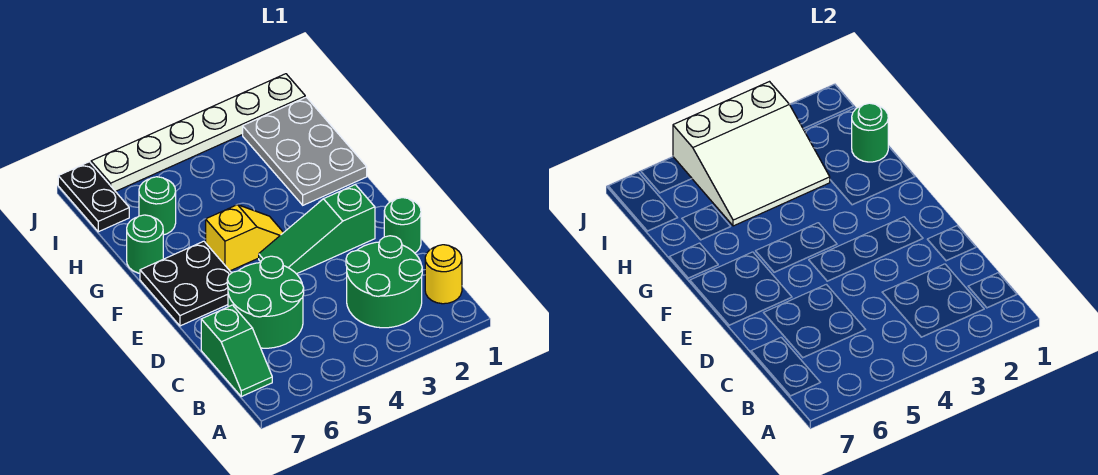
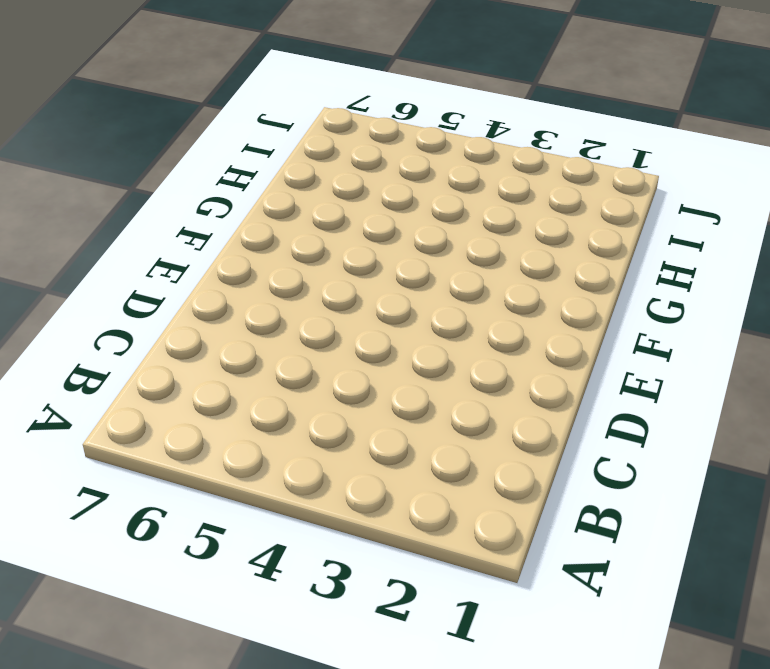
none -> yellow round brick B1 level 1
none -> green round brick B2:C3 level 1
none -> green slope B7:C7 level 1 top C

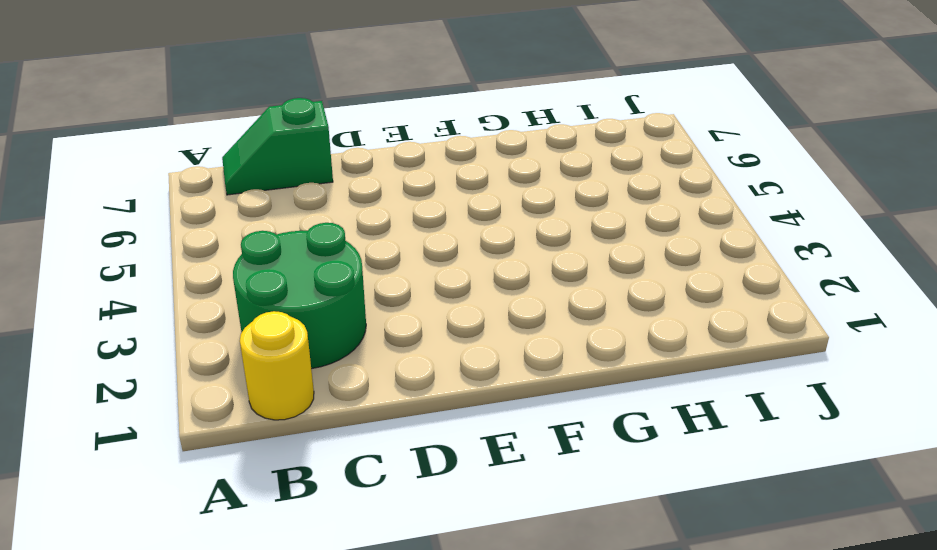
none -> green round brick C5:D6 level 1
none -> green round brick D1 level 1
none -> green slope E2:E4 level 1 top 2

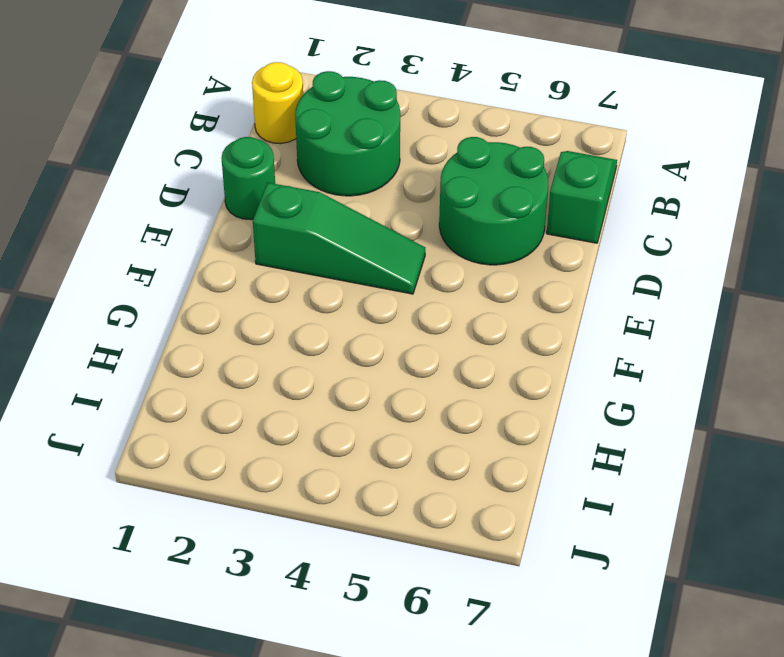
none -> black plate E6:F7 level 1
none -> yellow slope F4:F5 level 1 top 5
none -> grey plate G1:I2 level 1

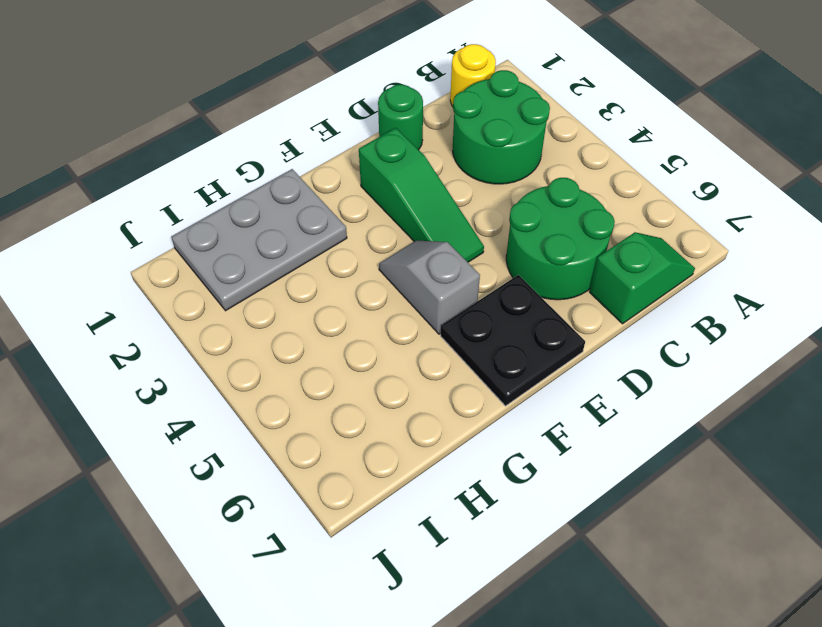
grey slope F4:F5 level 1 top 5 -> yellow slope F4:F5 level 1 top 5
none -> green round brick G7 level 1
none -> green round brick H6 level 1
none -> black plate I7:J7 level 1

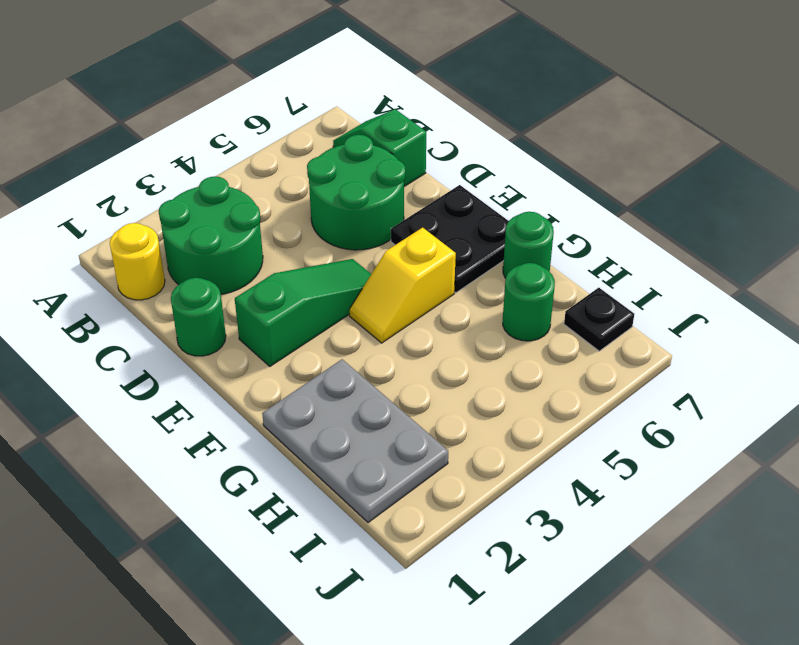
black plate I7 level 1 -> black plate I7:J7 level 1
none -> white plate J1:J6 level 1
none -> green round brick H1 level 2
none -> white slope H3:J5 level 2 top J

